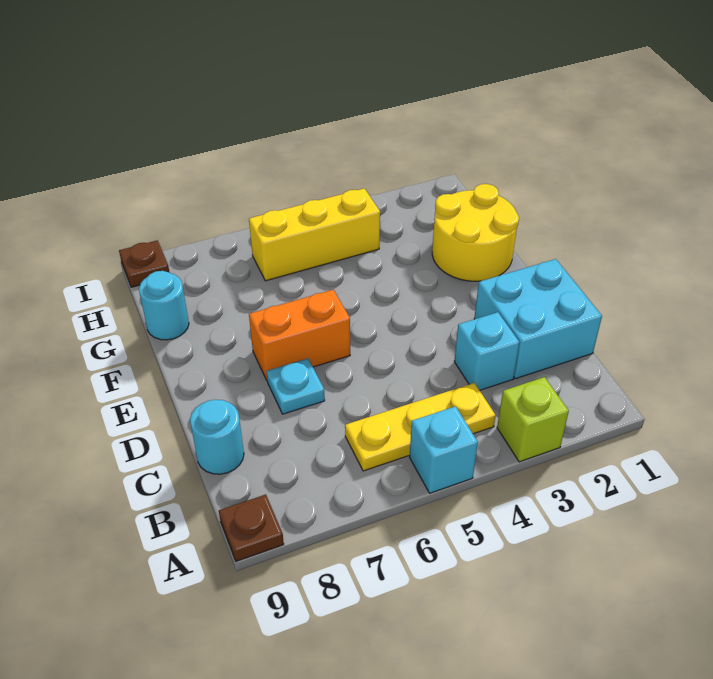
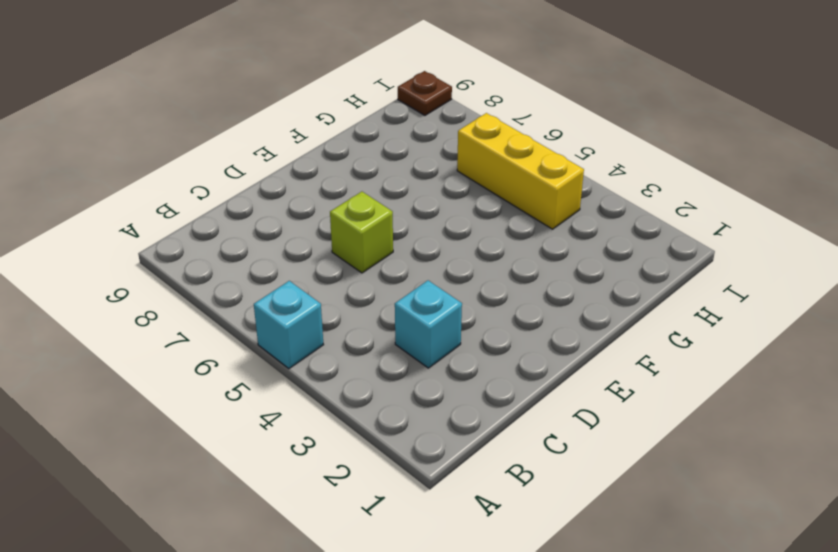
lime brick D6 level 1 -> lime brick A3 level 1
none -> brown plate A9 level 1
none -> yellow plate B4:B6 level 1
none -> cyan brick C1:D2 level 1

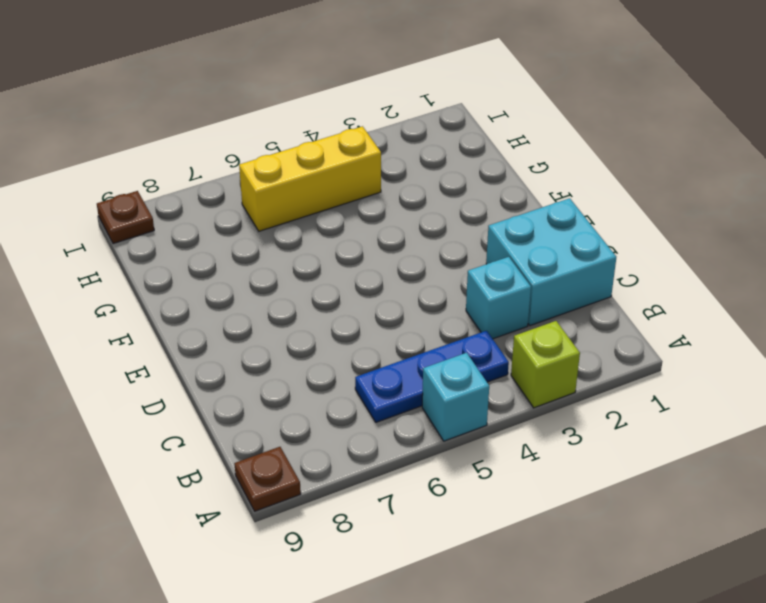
blue plate B4:B6 level 1 -> yellow plate B4:B6 level 1
none -> cyan round brick C9 level 1
none -> cyan plate D7 level 1
none -> orange brick E6:E7 level 1

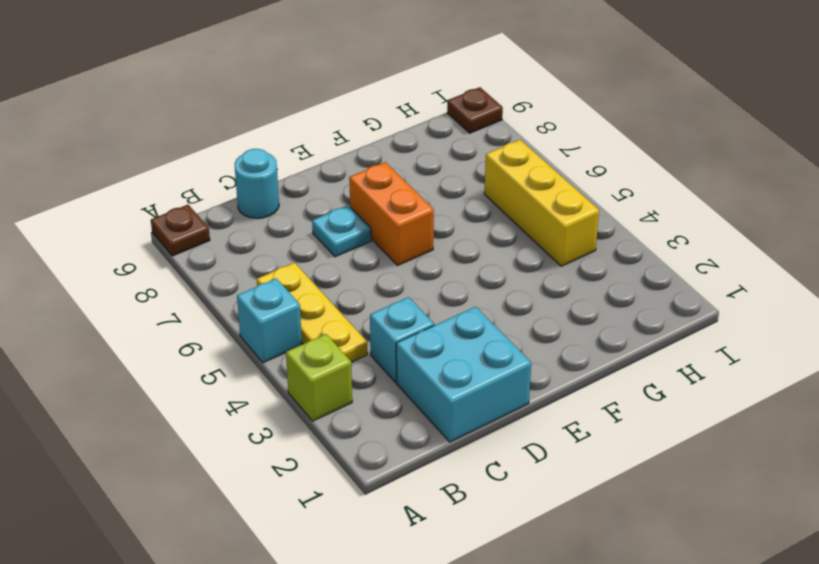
none -> yellow round brick F1:G2 level 1
none -> cyan round brick G9 level 1

